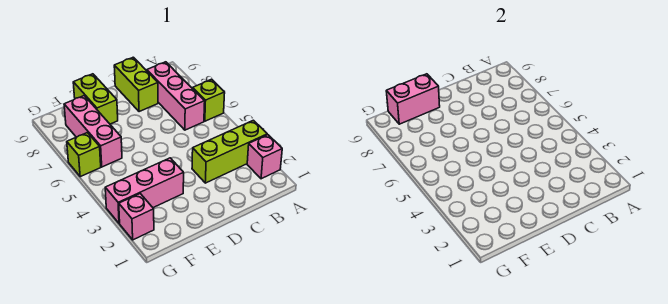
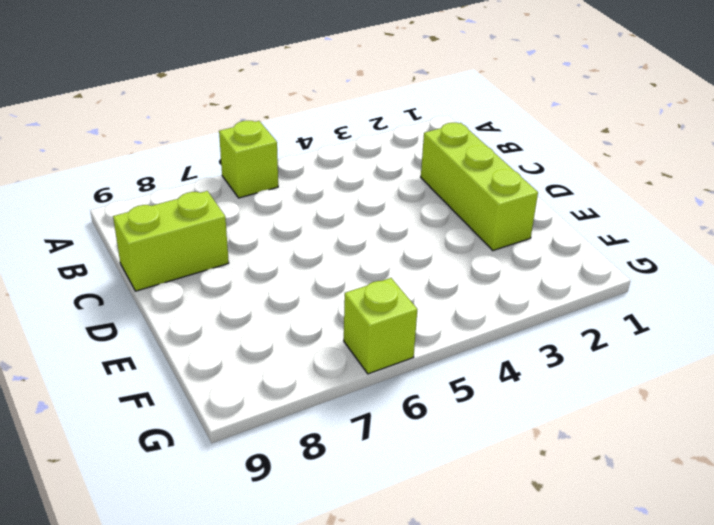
lime brick C2:E2 level 1 -> lime brick A3:C3 level 1
none -> pink brick A2 level 1
none -> pink brick B6:B8 level 1

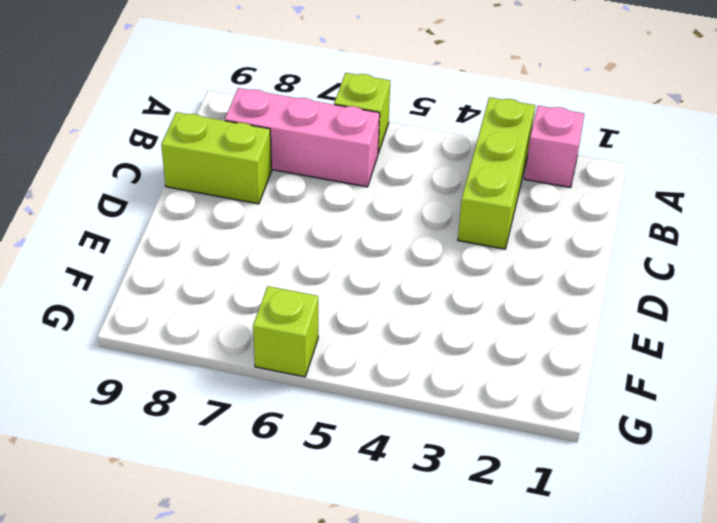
none -> pink brick E3:G3 level 1
none -> lime brick E8:E9 level 1

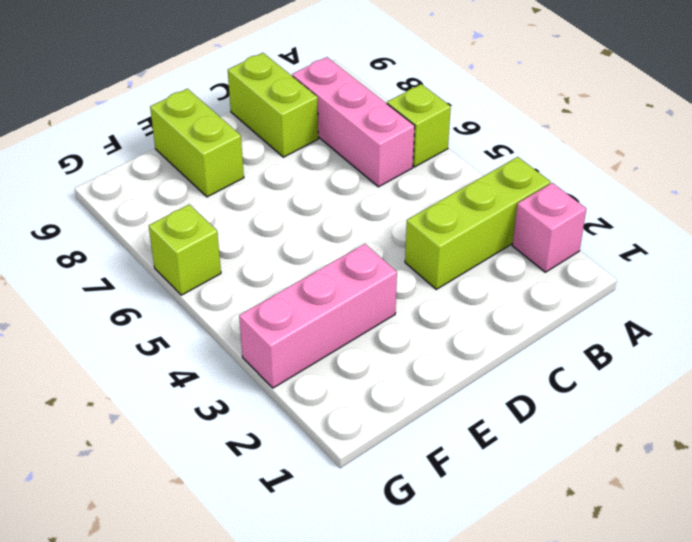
none -> pink brick F6:F8 level 1
none -> pink brick G2 level 1

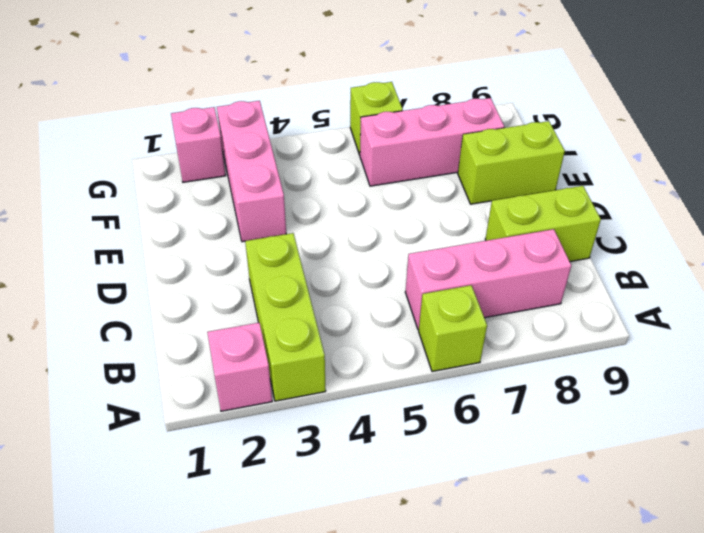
none -> pink brick E9:F9 level 2

